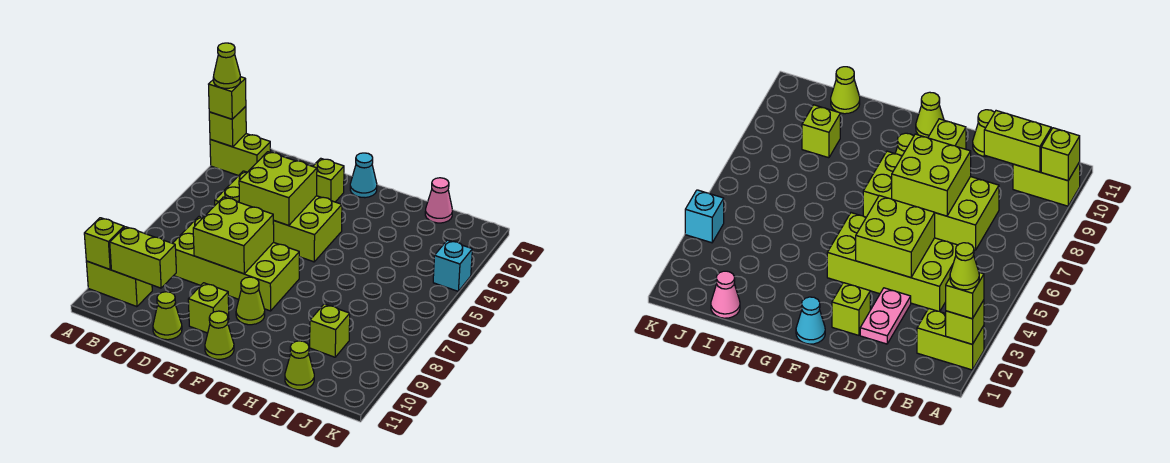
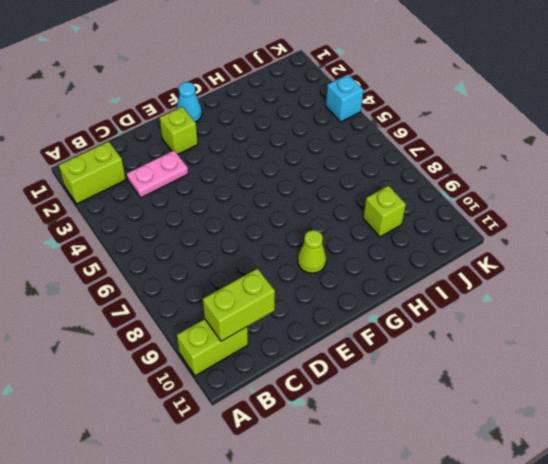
pink plate C3:D3 level 1 -> pink plate D2:D3 level 1
none -> lime brick C4:F5 level 1
none -> lime brick C7:F8 level 1
none -> lime cone D11 level 1

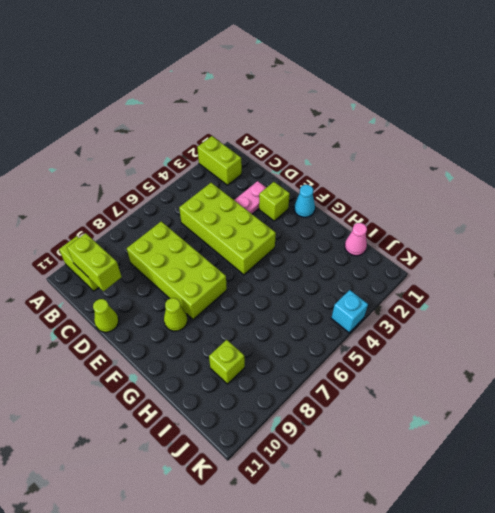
none -> lime brick E10 level 1
none -> lime cone F11 level 1
none -> lime cone I11 level 1

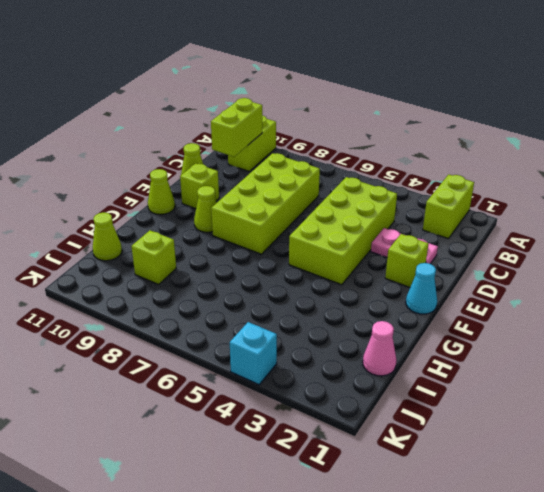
none -> lime brick A2 level 2
none -> lime brick A10 level 2
none -> lime brick D4:E5 level 2

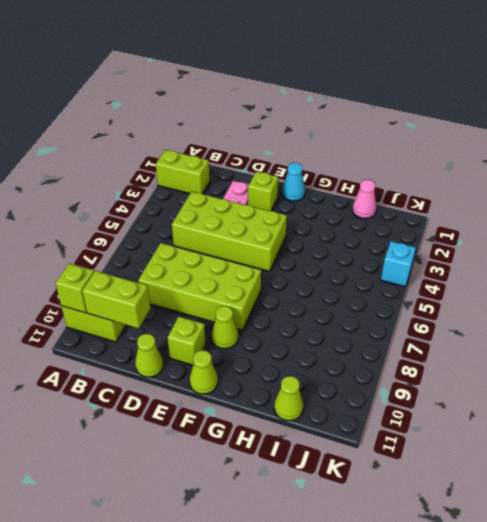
none -> lime brick I9 level 1
none -> lime brick A2 level 2
none -> lime brick D4:E5 level 2

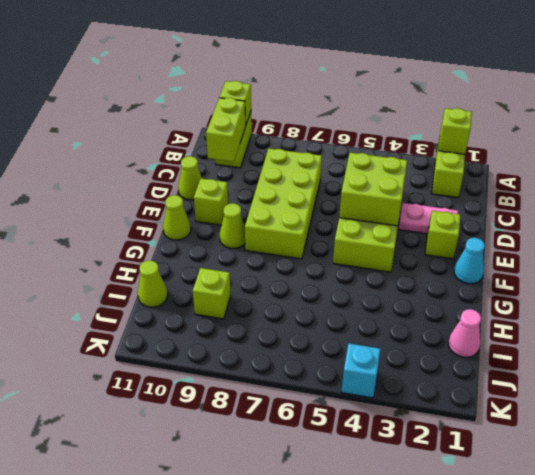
none -> lime brick D7:E8 level 2
none -> lime brick A2 level 3
none -> lime cone A2 level 4

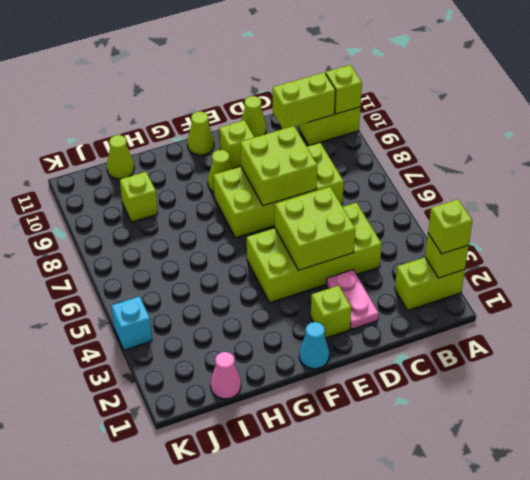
none -> lime cone A2 level 4

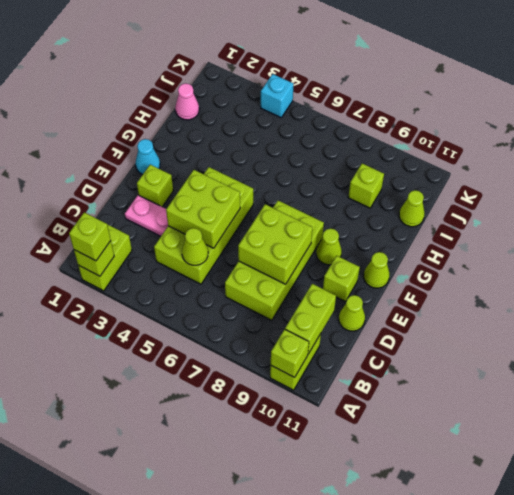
lime cone C5 level 2 -> lime cone A2 level 4

